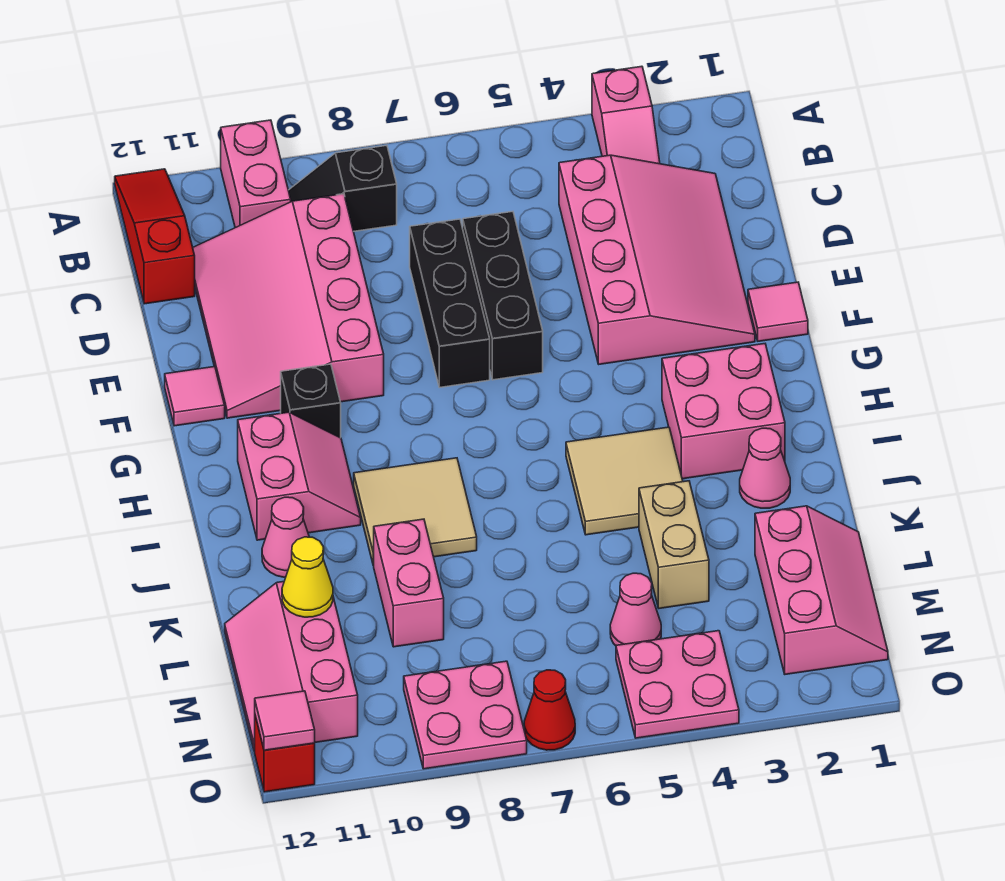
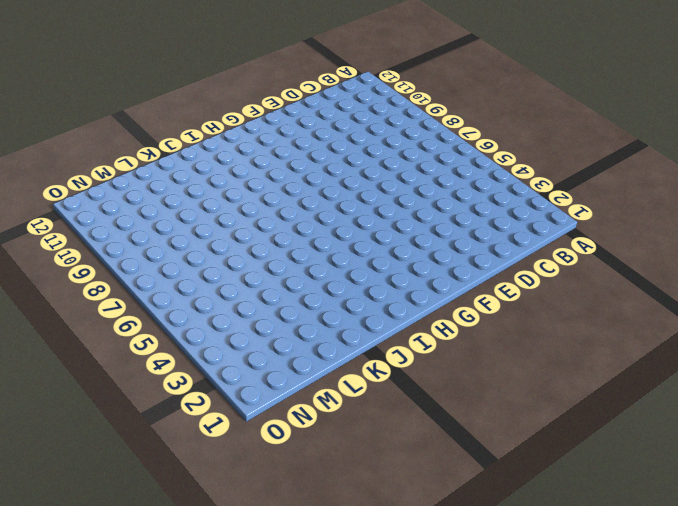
none -> pink slope A3:B3 level 1 top A
none -> pink brick A10:B10 level 1
none -> red slope A12:C12 level 1 top C

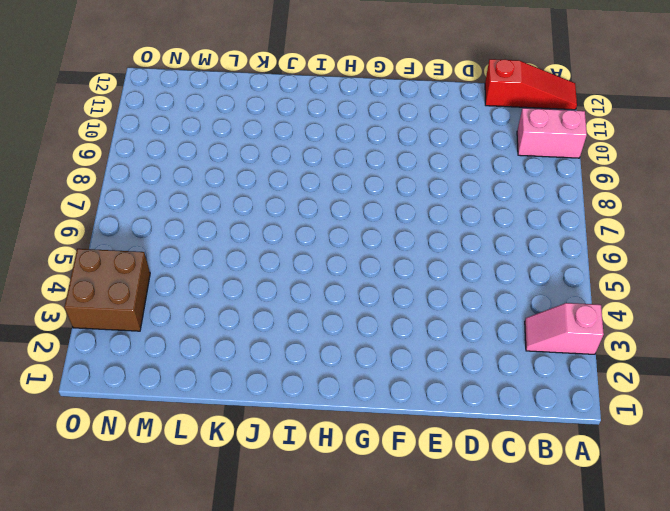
brown brick N3:O4 level 1 -> pink plate N4:O5 level 1
none -> black slope B8:B9 level 1 top 8
none -> pink slope C2:F4 level 1 top 4
none -> pink slope C9:F11 level 1 top 9

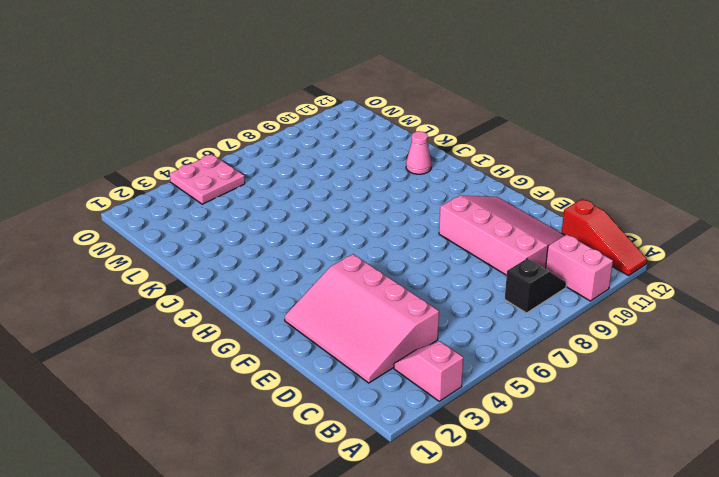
none -> black brick D6:F6 level 1
none -> black brick D7:F7 level 1
none -> pink tile F1 level 1

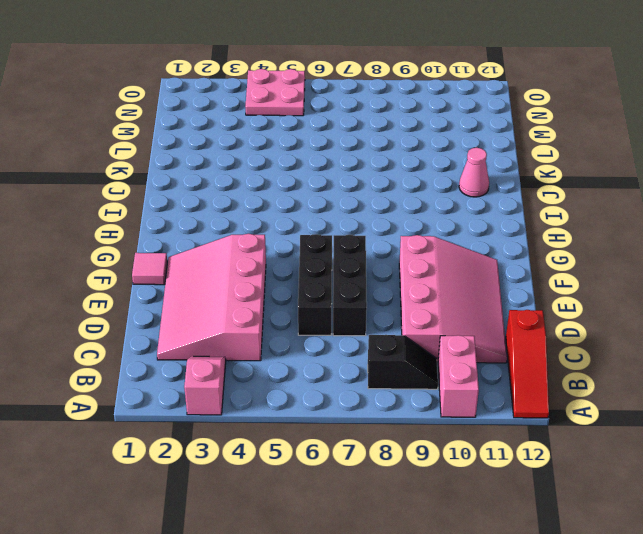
none -> pink tile F12 level 1
none -> black brick G10 level 1
none -> pink brick H2:I3 level 1

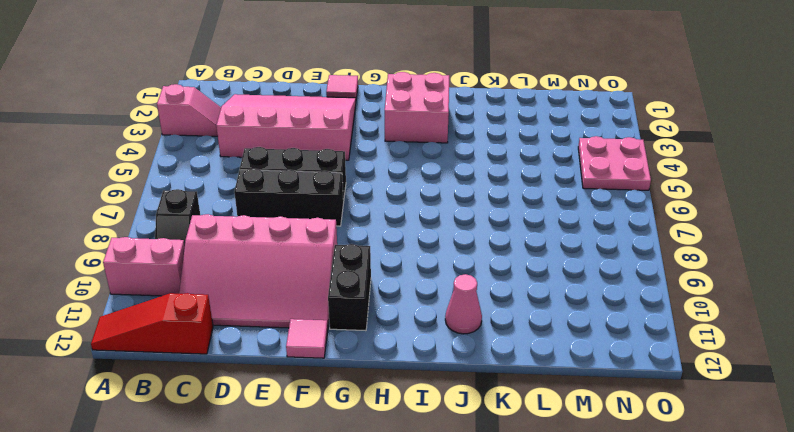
black brick G10:G11 level 1 -> black brick G10 level 1
none -> pink slope H10:I11 level 1 top 11
none -> tan tile I4:J5 level 1
none -> tan tile I8:J9 level 1

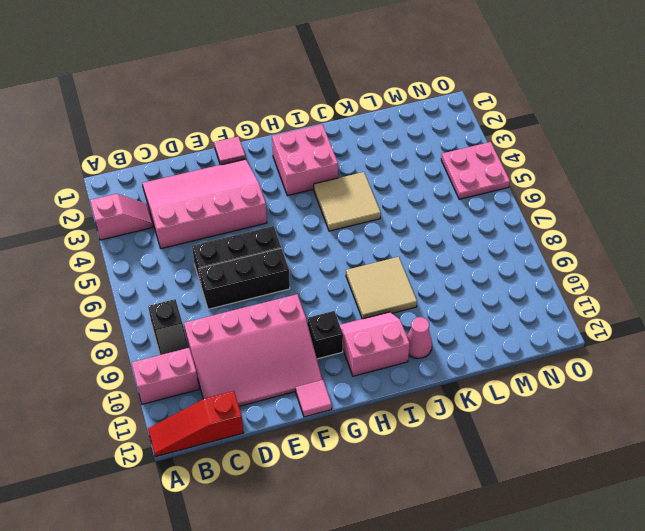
none -> pink cone J2 level 1
none -> tan brick K4:L4 level 1
none -> pink brick K9:L9 level 1

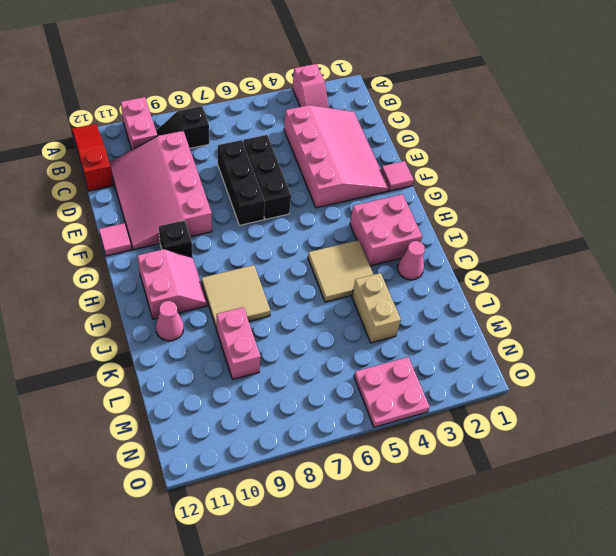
none -> pink slope L1:N2 level 1 top 2
none -> pink slope L11:N12 level 1 top 11
none -> pink cone M5 level 1

